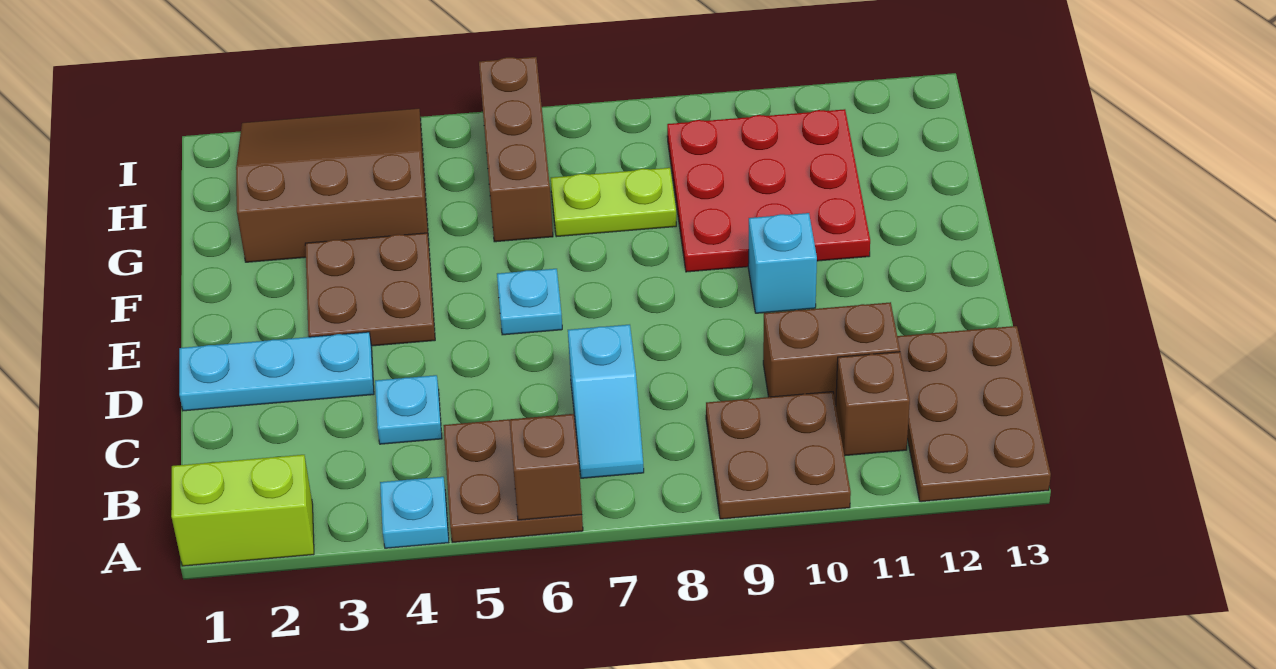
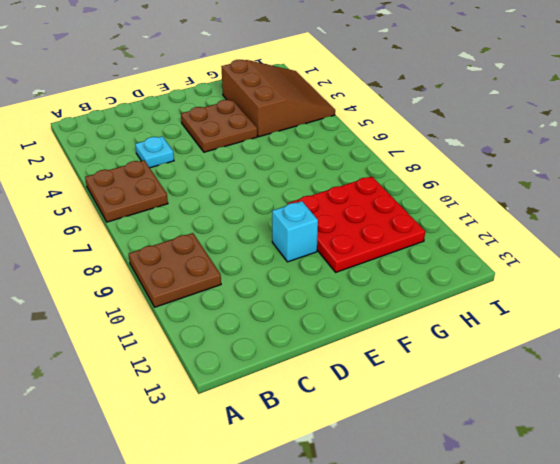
none -> lime brick A1:A2 level 1
none -> cyan plate A4 level 1
none -> brown plate A12:C13 level 1

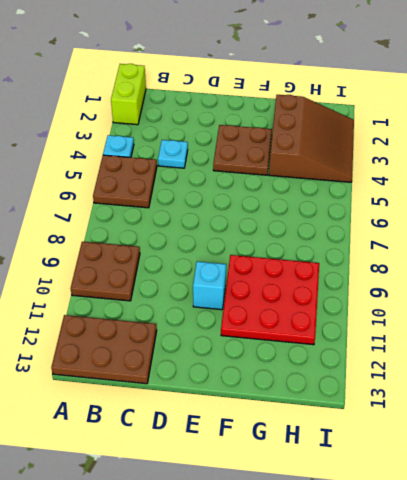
none -> cyan slope B7:C7 level 1 top C
none -> brown brick B11 level 1
none -> brown brick C10:C11 level 1

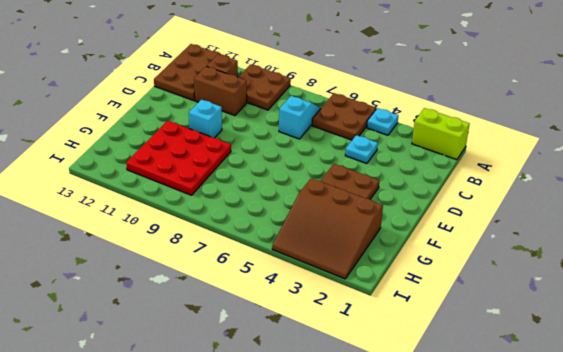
none -> cyan plate D1:D3 level 1
none -> cyan plate E6 level 1
none -> brown brick G6:I6 level 1

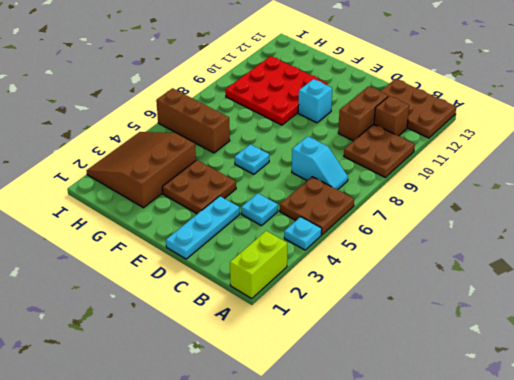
none -> lime plate G7:G8 level 1
none -> brown brick A6 level 2

